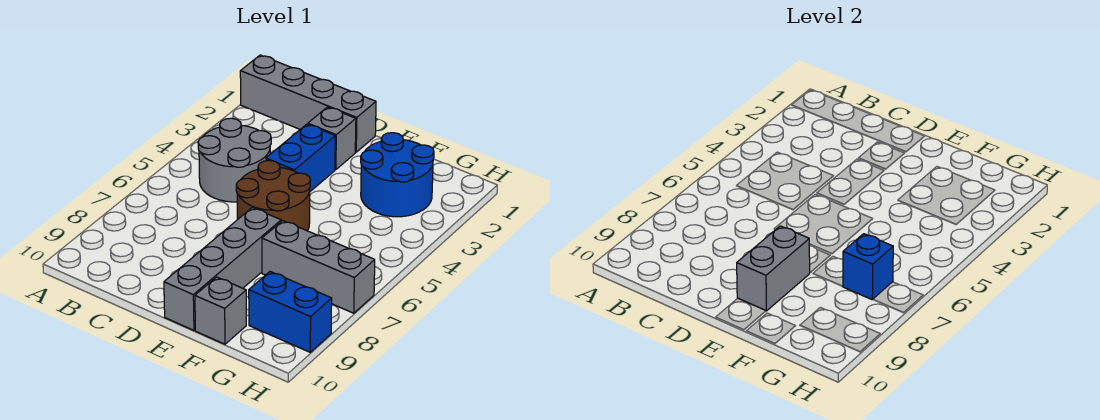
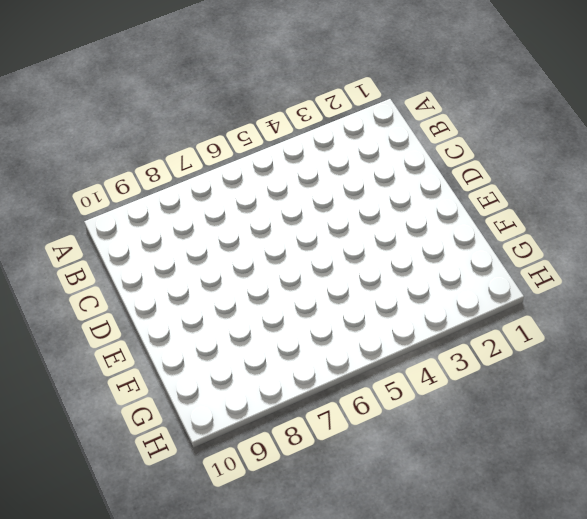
none -> grey brick A1:D1 level 1
none -> grey round brick B4:C5 level 1
none -> grey brick D2 level 1

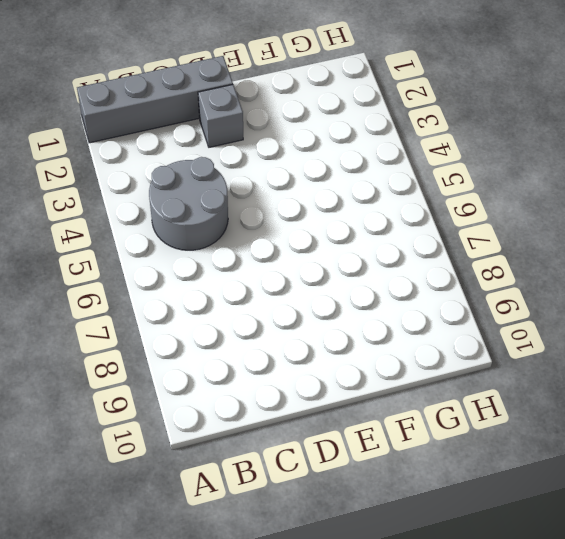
none -> blue brick D3:D4 level 1
none -> brown round brick D5:E6 level 1
none -> grey brick E7:E10 level 1

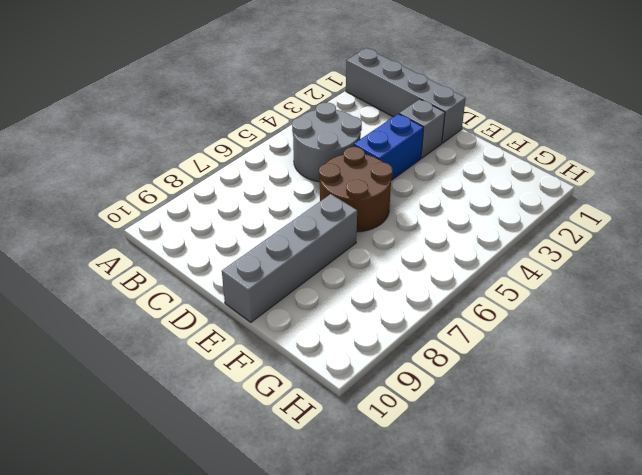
none -> blue round brick F2:G3 level 1
none -> grey brick F7:H7 level 1
none -> grey brick F10 level 1

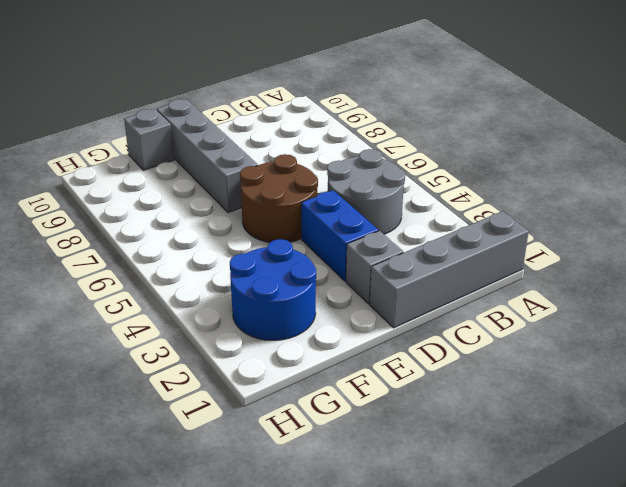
none -> grey brick F7:H7 level 1
none -> blue brick G9:H9 level 1
none -> grey brick E8:E9 level 2

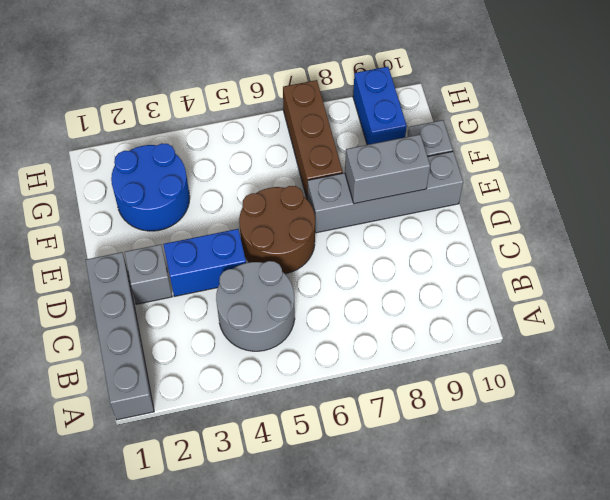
brown brick F7:H7 level 1 -> grey brick F7:H7 level 1
none -> blue brick G7 level 2

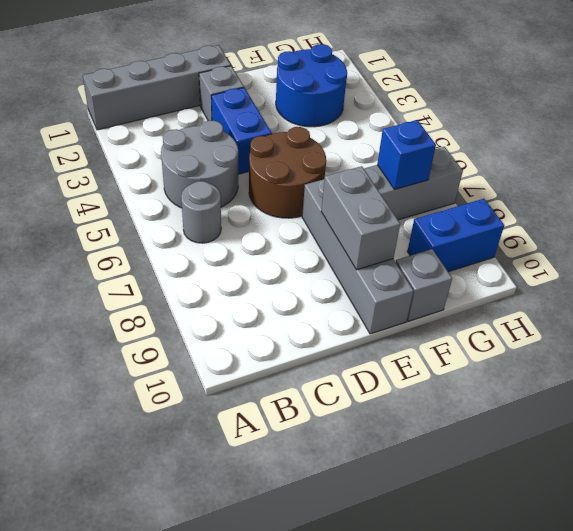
grey round brick B6 level 1 -> none

